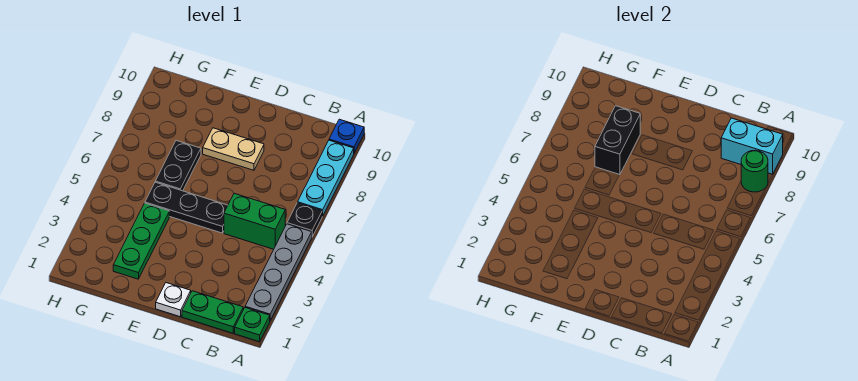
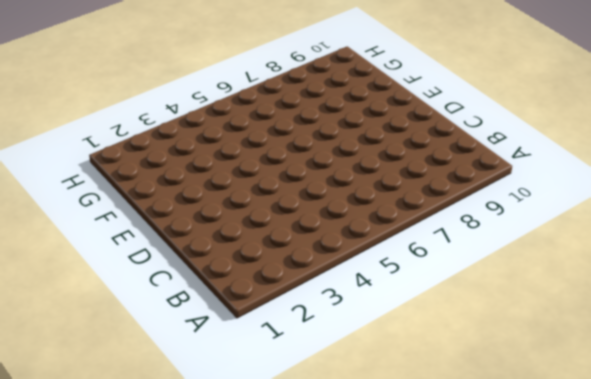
none -> green plate A1 level 1
none -> grey plate A2:A5 level 1
none -> black plate A6 level 1

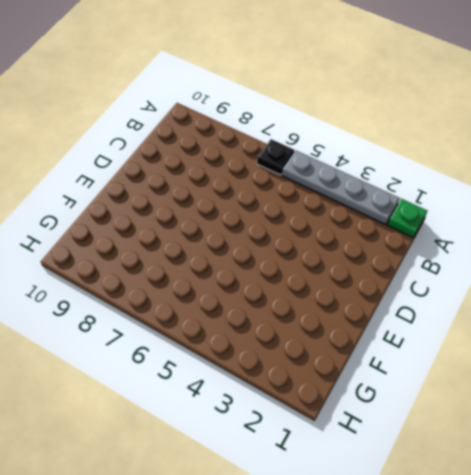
none -> cyan plate A7:A9 level 1
none -> blue plate A10 level 1
none -> green plate B1:C1 level 1

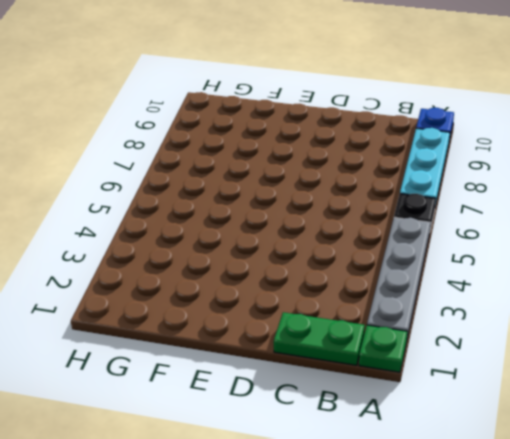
none -> green brick B5:C5 level 1
none -> white plate D1 level 1
none -> black plate D5:F5 level 1

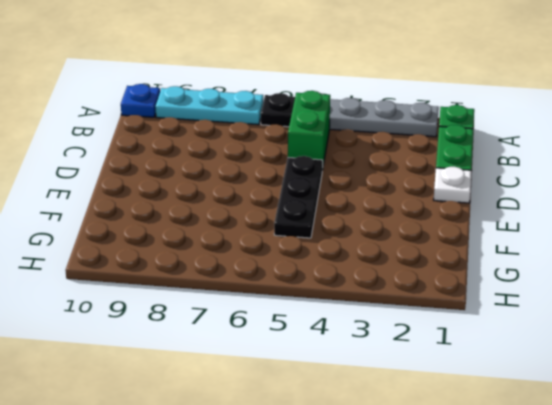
none -> tan plate D8:E8 level 1
none -> green plate F2:F4 level 1
none -> black plate F6:F7 level 1

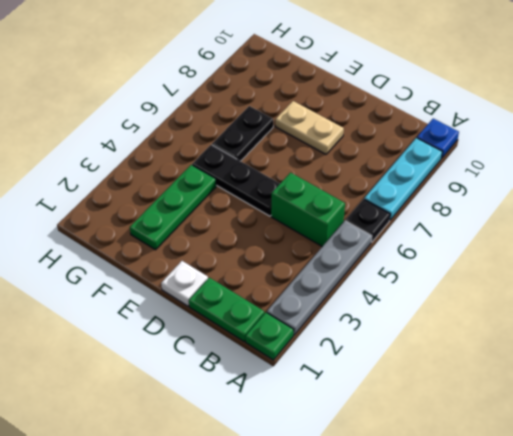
none -> green round brick A8 level 2
none -> cyan brick A9:B9 level 2
none -> black brick F7:F8 level 2

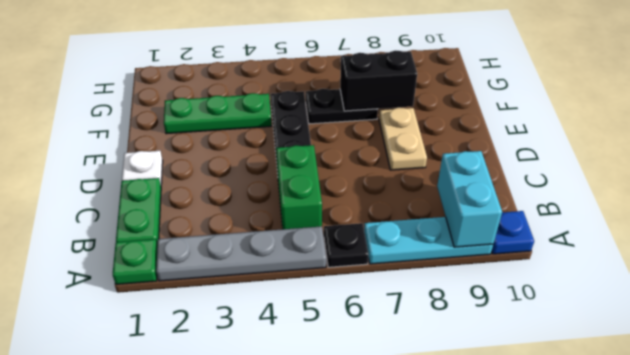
none -> green round brick A8 level 2

